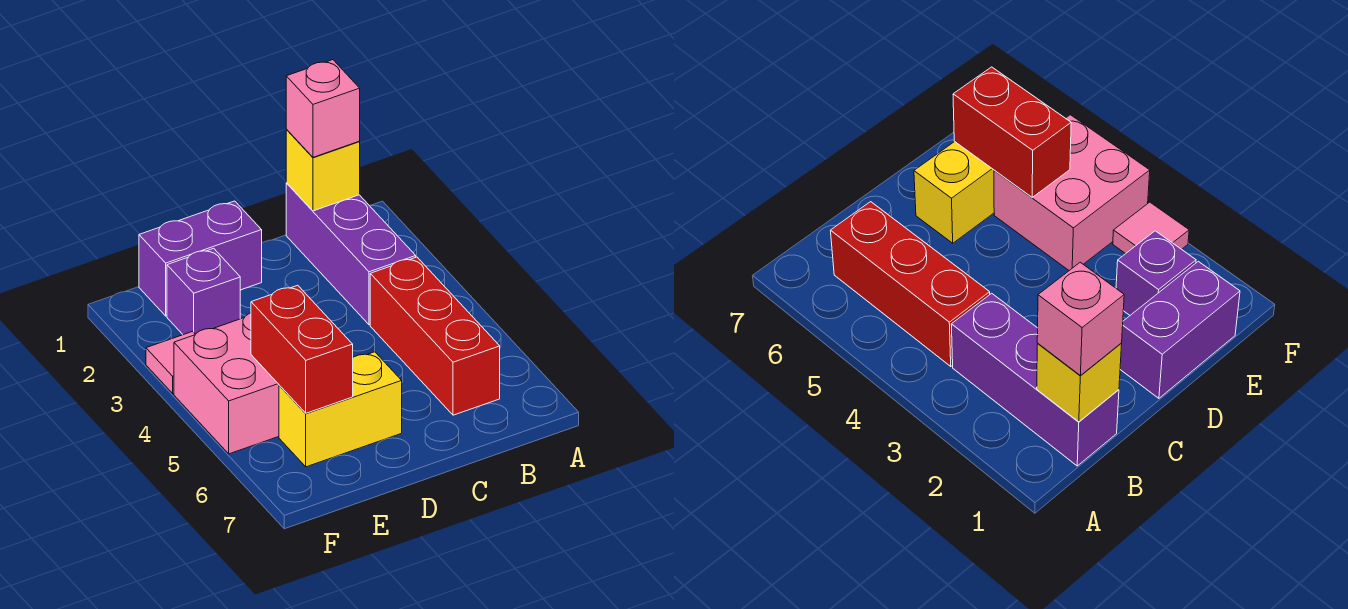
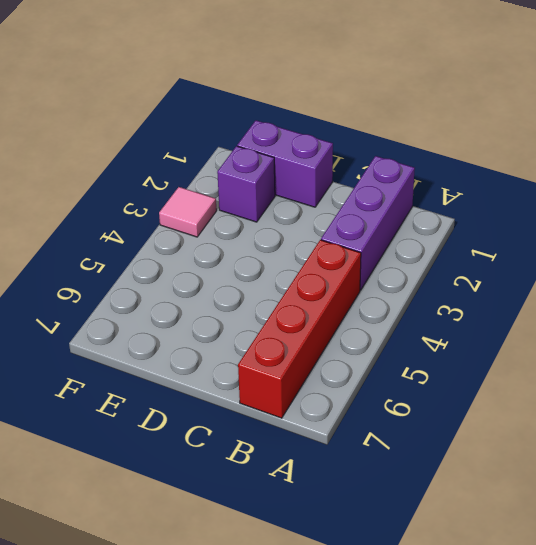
red brick B4:B7 level 1 -> red brick B4:B6 level 1
none -> yellow brick D6:E6 level 1
none -> pink brick E4:F5 level 1

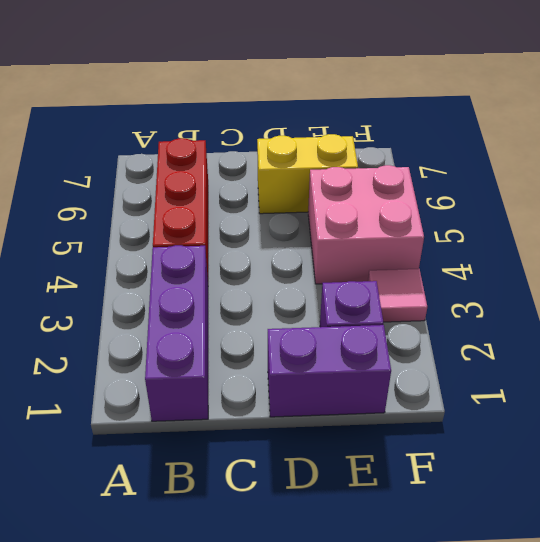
none -> yellow brick B1 level 2
none -> red brick E5:E6 level 2

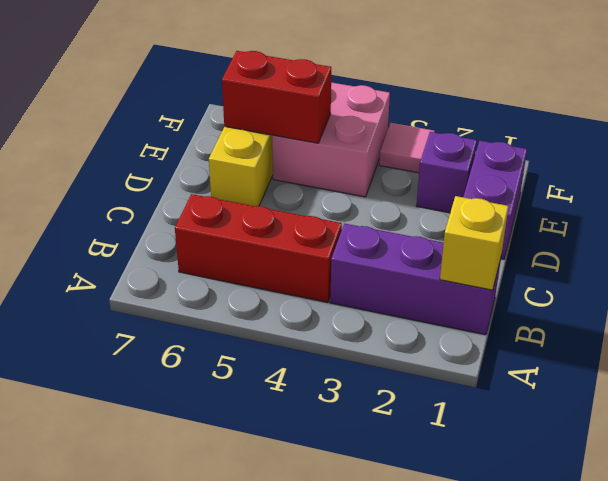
none -> pink brick B1 level 3

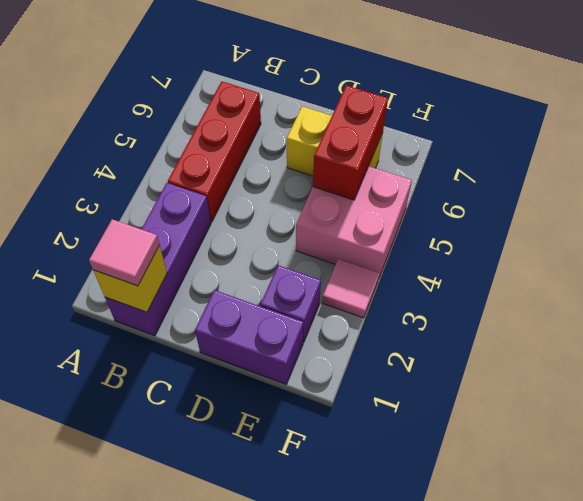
pink tile B1 level 3 -> pink brick B1 level 3

